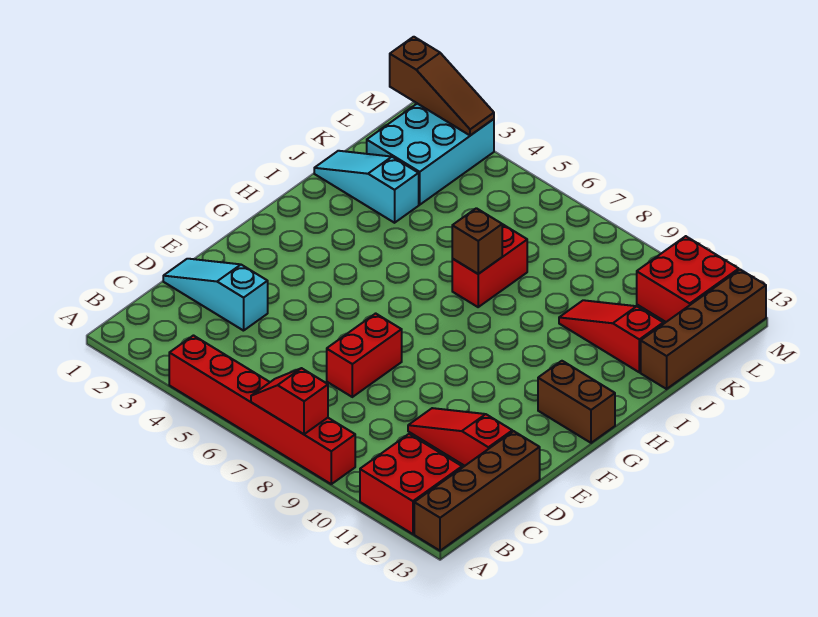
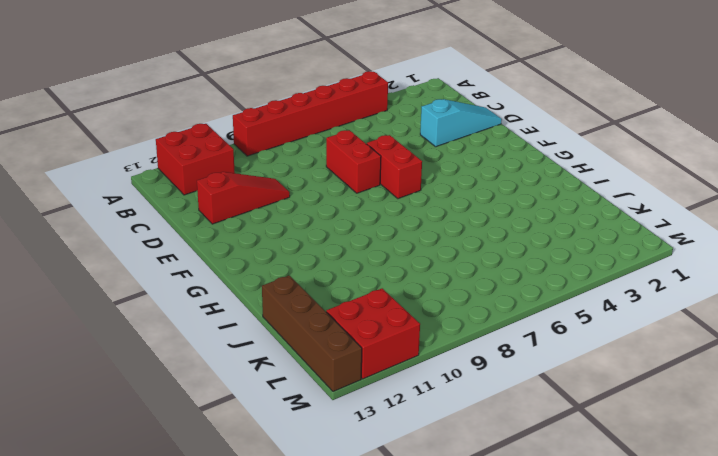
red brick E6:F6 level 1 -> red brick I7:J7 level 1
none -> brown brick A13:D13 level 1
none -> brown brick G12:G13 level 1
none -> cyan slope J1:J3 level 1 top 3

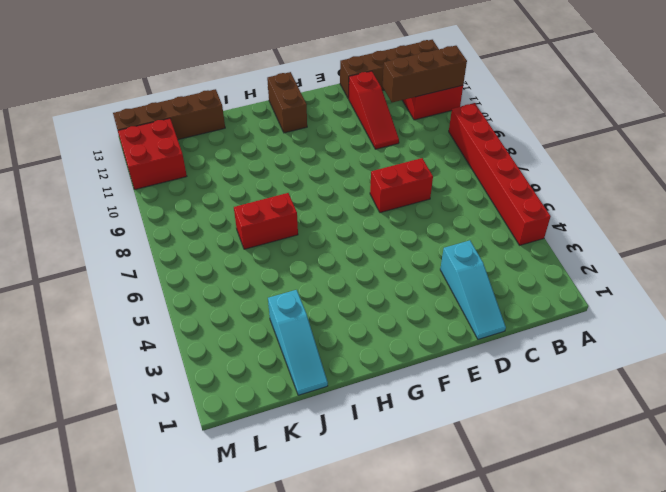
brown brick A11:C11 level 2 -> none
none -> red slope J10:J12 level 1 top 12
none -> cyan brick K2:M3 level 1
none -> red slope A7:A8 level 2 top 8

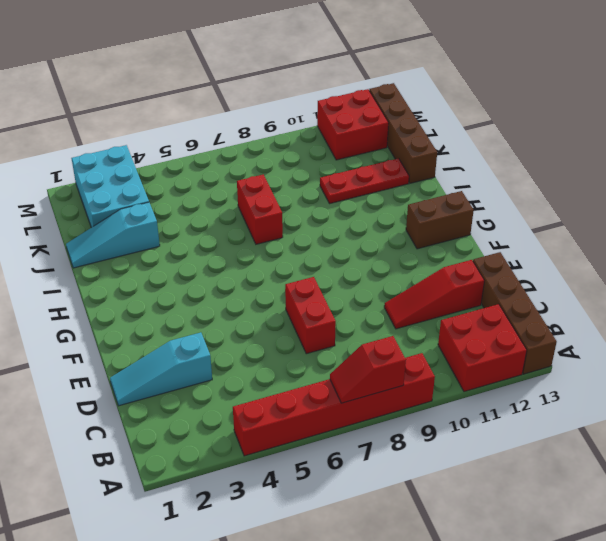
red plate J10:J12 level 1 -> red slope J10:J12 level 1 top 12
none -> brown brick I7 level 2
none -> brown slope M1:M3 level 2 top 1

